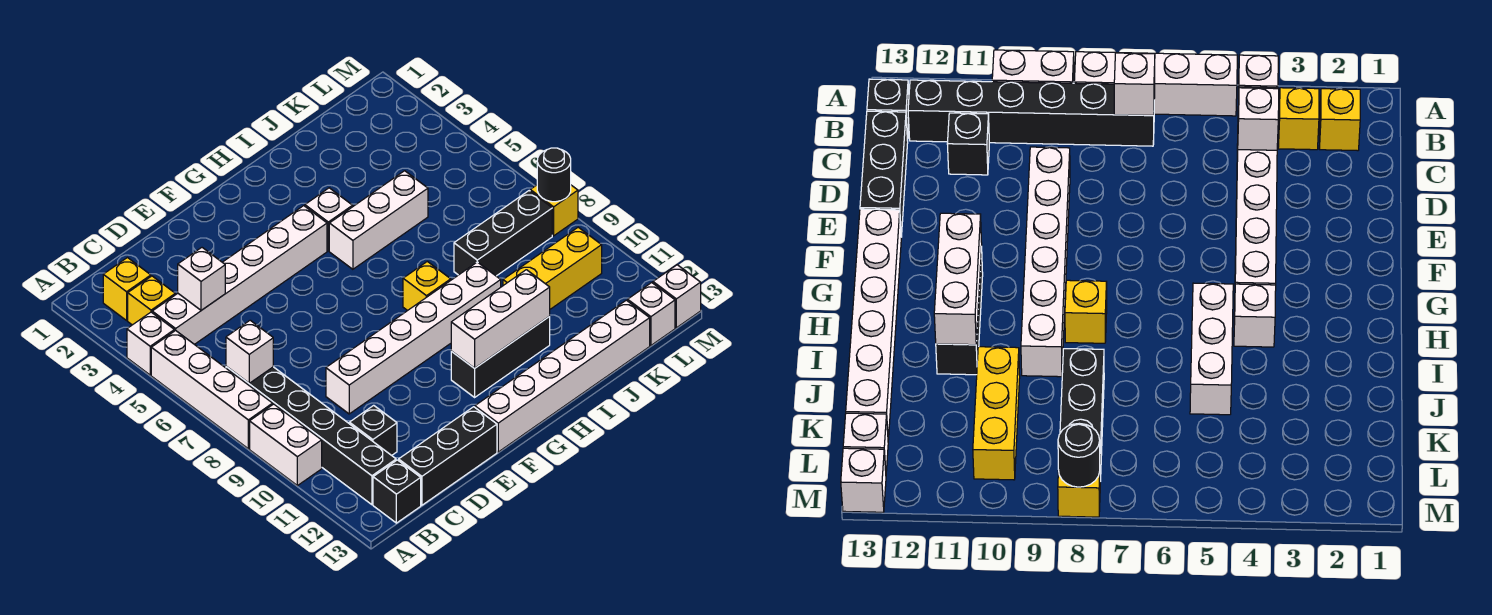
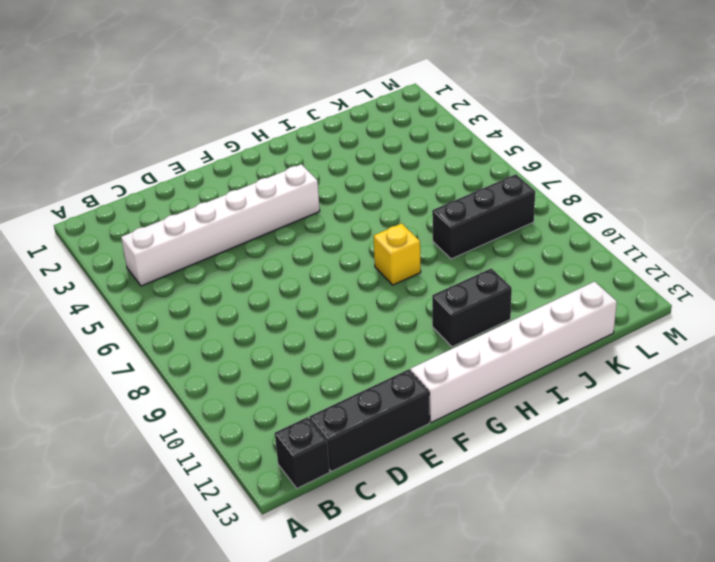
black brick H11:I11 level 1 -> black brick G11:I11 level 1
none -> white brick A4 level 1
none -> white brick A5:A8 level 1
none -> white brick A9:A10 level 1

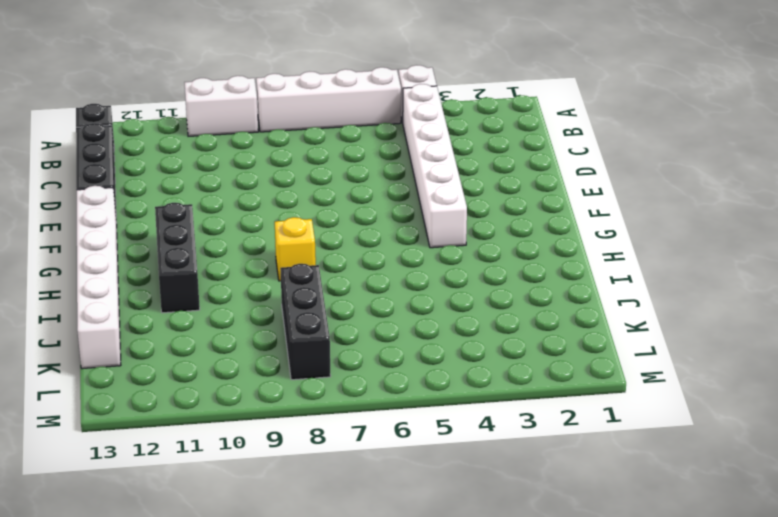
none -> yellow brick B2 level 1
none -> yellow brick B3 level 1
none -> black brick B7:B12 level 1

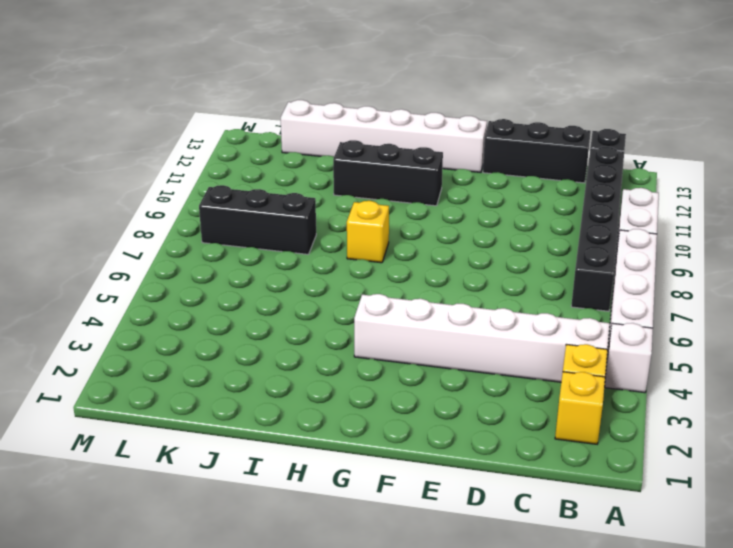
none -> black brick C11 level 1
none -> white brick D9:I9 level 1
none -> white brick H4 level 1

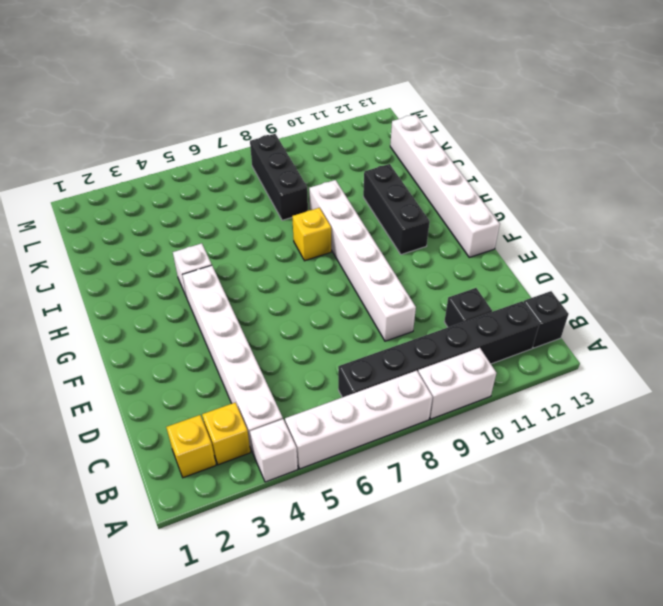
none -> black brick C13:E13 level 1
none -> white brick H5:J5 level 1
none -> yellow brick J10:L10 level 1

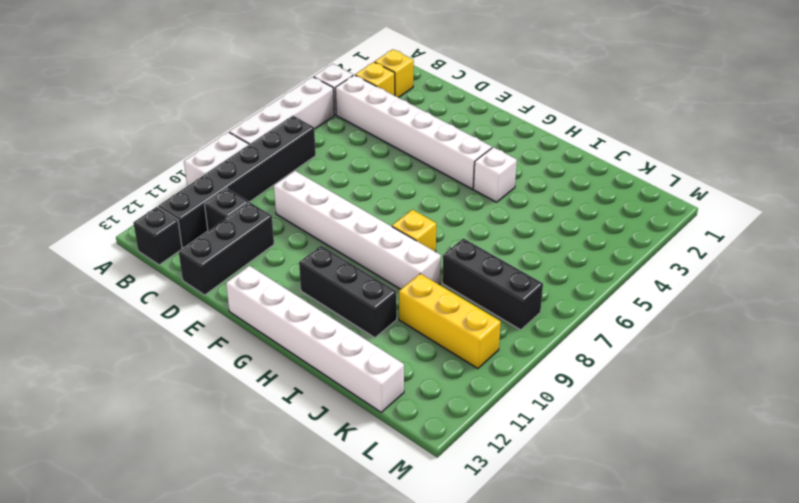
black brick D11:D13 level 1 -> black brick C13:E13 level 1
none -> white brick H5:J5 level 1
none -> white brick L13 level 1
none -> yellow brick M8 level 1

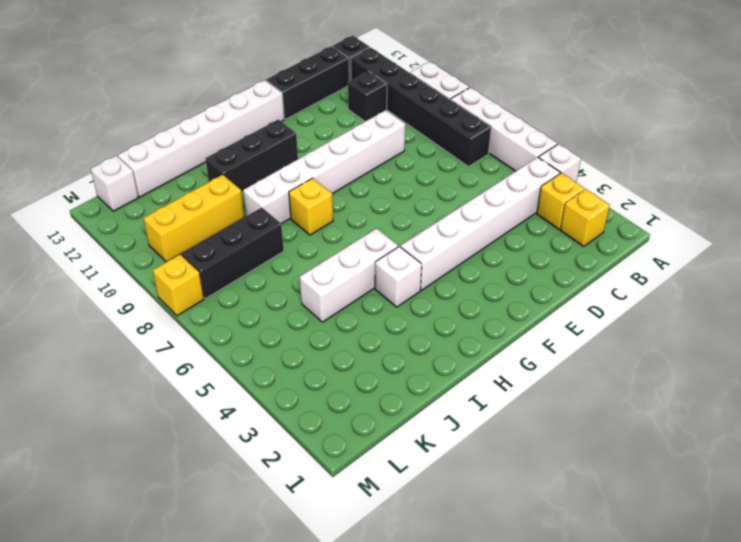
none -> white brick M13 level 1
none -> white brick B7 level 2
none -> white brick C4 level 2

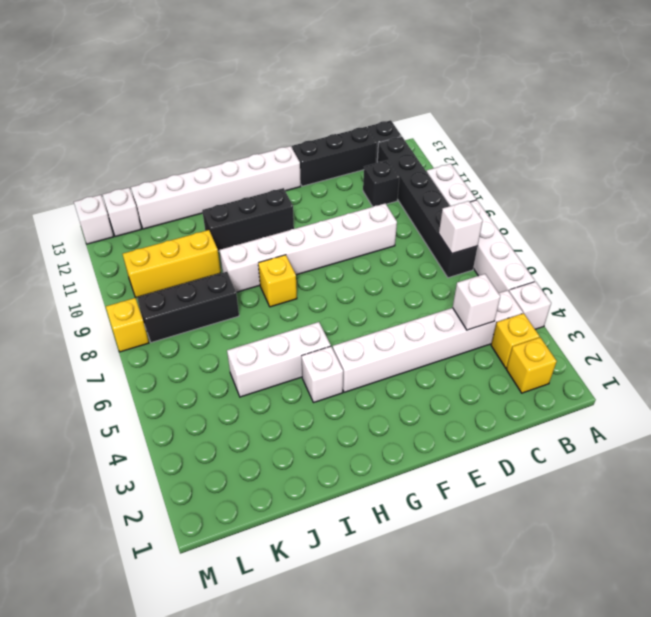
none -> white brick G11:I11 level 2
none -> black round brick M8 level 2

